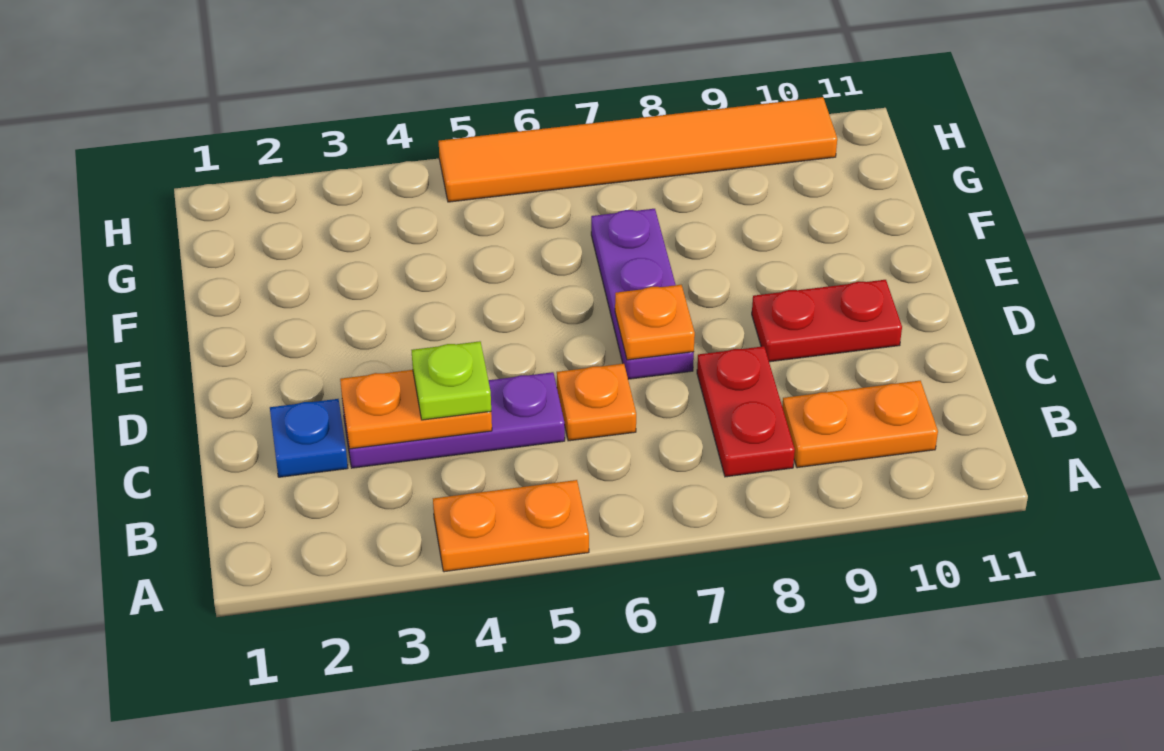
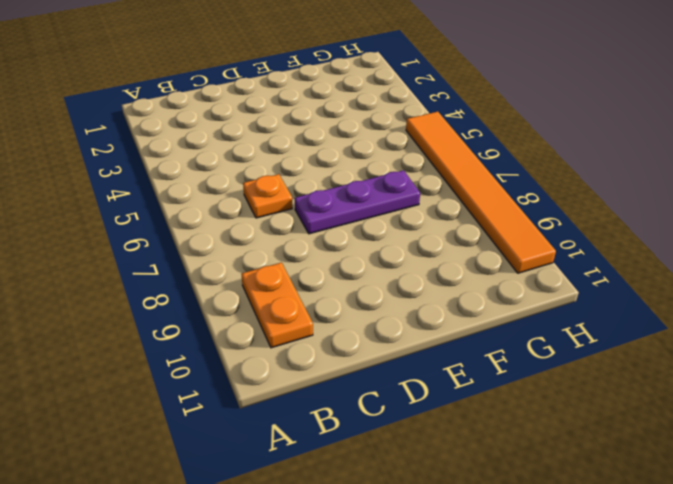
none -> orange plate A4:A5 level 1
none -> red plate B8:C8 level 1
none -> blue plate C2 level 1

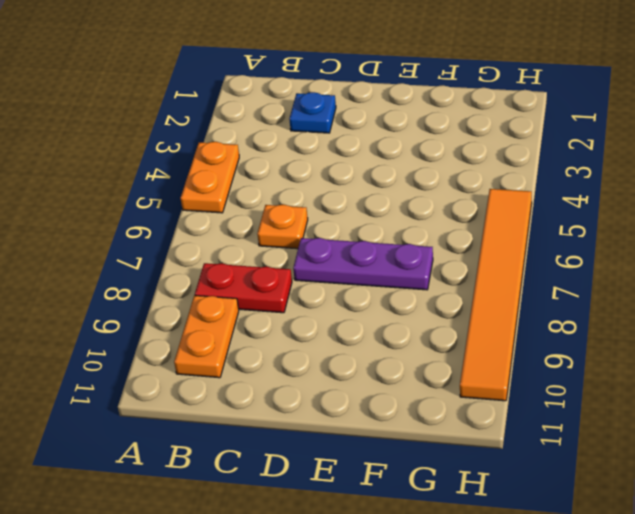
none -> purple plate C3:C5 level 1
none -> red plate D9:D10 level 1
none -> orange plate C3:C4 level 2

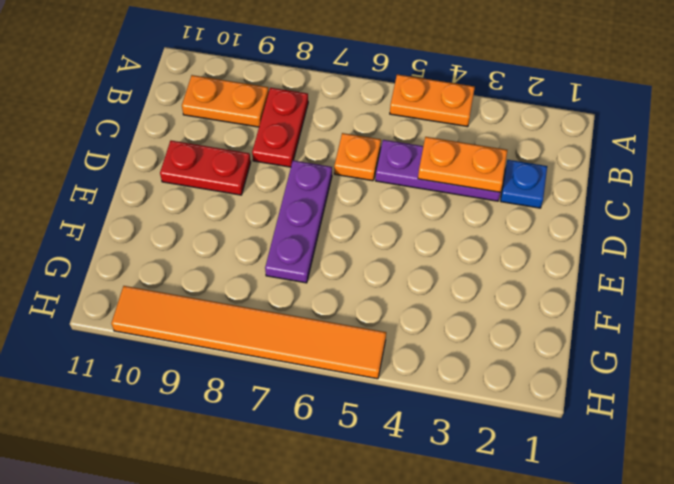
none -> orange plate D7 level 2
none -> lime plate C4 level 3

